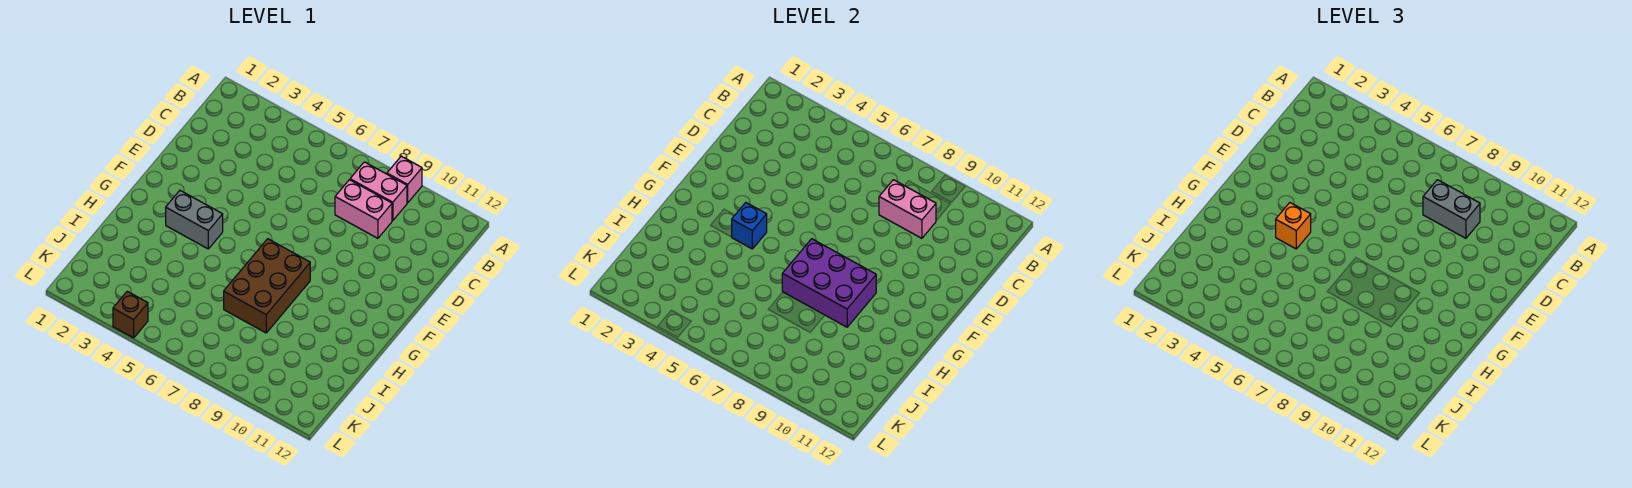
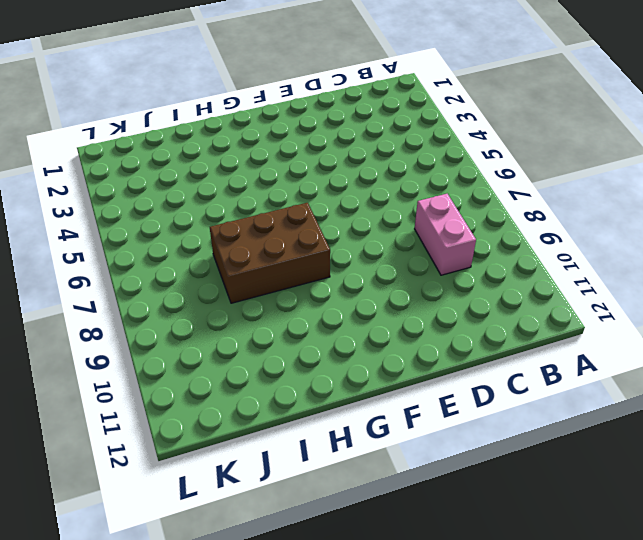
none -> pink brick A9 level 1
none -> pink brick B8:B9 level 1

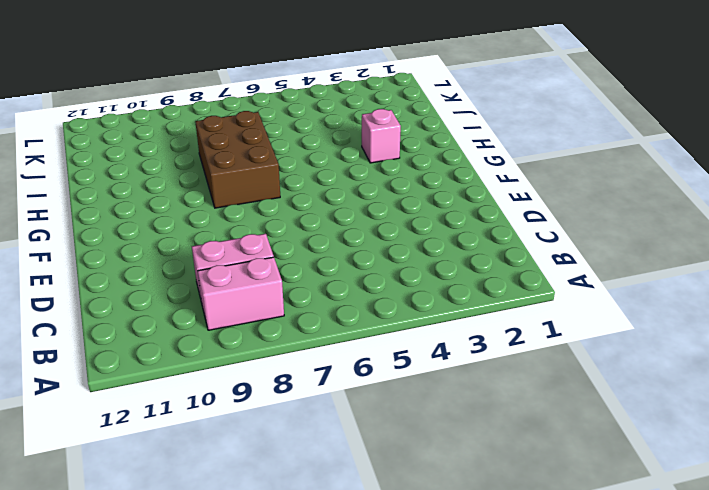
pink brick H3 level 1 -> pink brick A9 level 1
none -> grey brick G3:G4 level 1
none -> brown brick L4 level 1

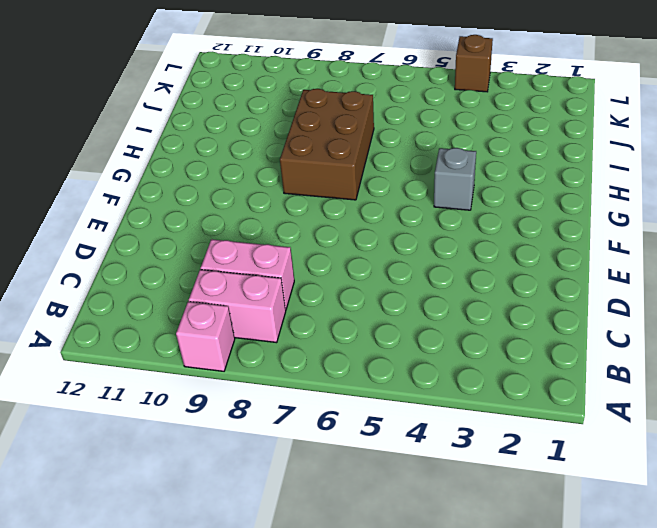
grey brick G4 level 1 -> grey brick G3:G4 level 1
none -> pink brick C8:C9 level 2
none -> blue brick G4 level 2

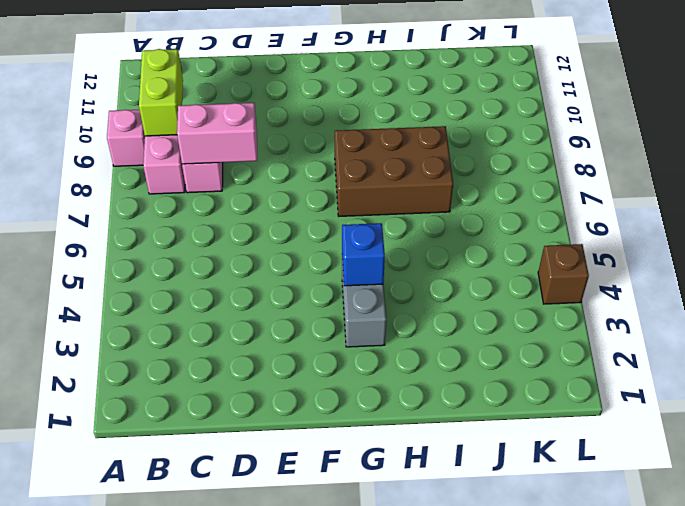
lime brick B9:B10 level 2 -> none
pink brick C8:D8 level 2 -> pink brick C8:C9 level 2
none -> purple brick G7:H9 level 2
none -> grey brick C8:C9 level 3

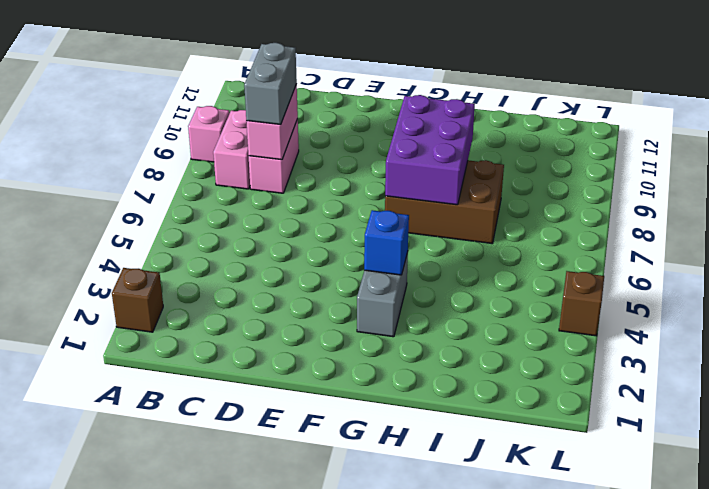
brown brick A2 level 1 -> none
none -> orange brick G4 level 3

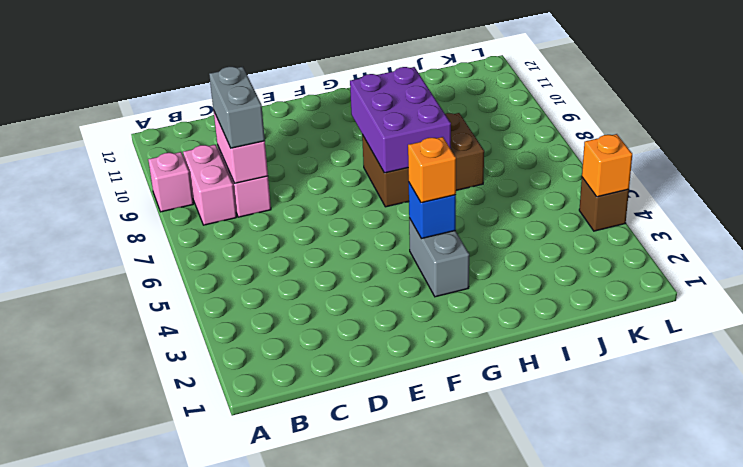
orange brick L4 level 2 -> none

